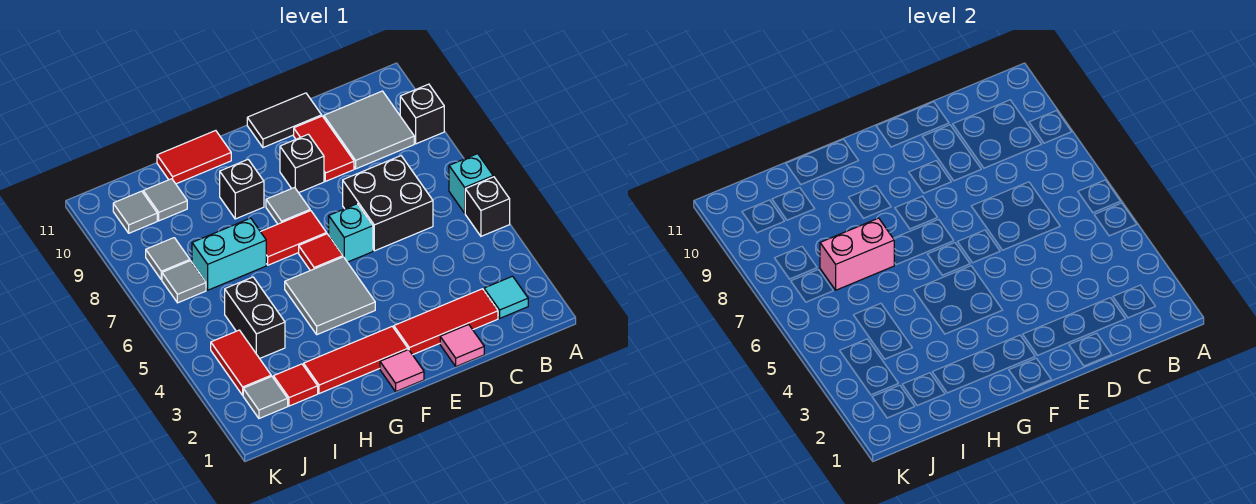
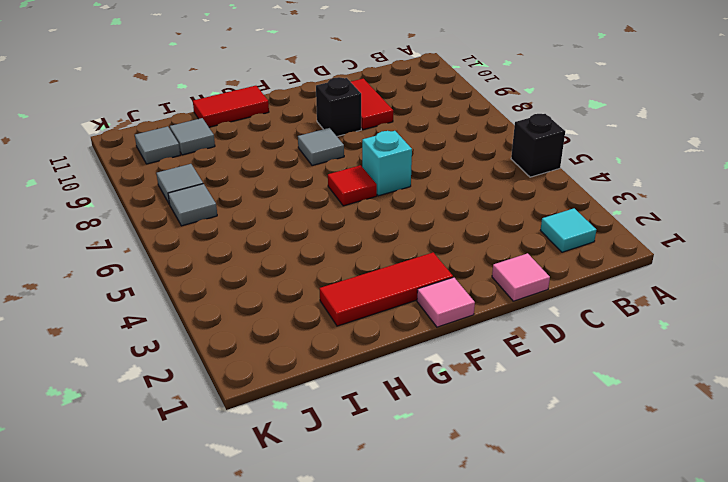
none -> cyan brick A6 level 1
none -> black brick A9 level 1
none -> grey tile B9:C10 level 1
none -> red tile C2:E2 level 1

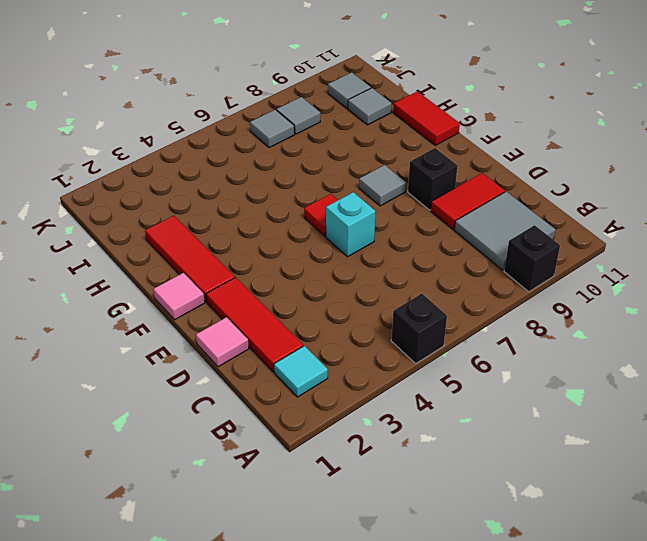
none -> cyan brick A6 level 1
none -> black brick C6:D7 level 1
none -> black tile D11:E11 level 1
none -> grey tile F4:G5 level 1

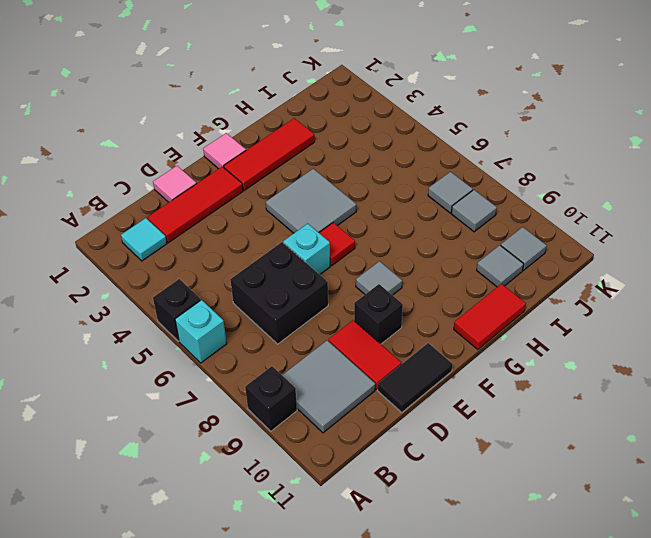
none -> red tile F7:G7 level 1
none -> black brick G9 level 1
none -> cyan brick H7:I7 level 1
none -> red tile I2 level 1

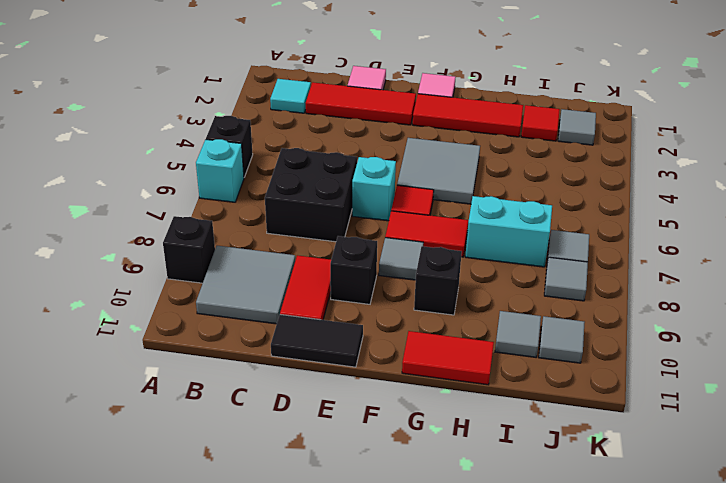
none -> black brick I4:I5 level 1
none -> red tile J3:J4 level 1
none -> pink brick H7:I7 level 2

